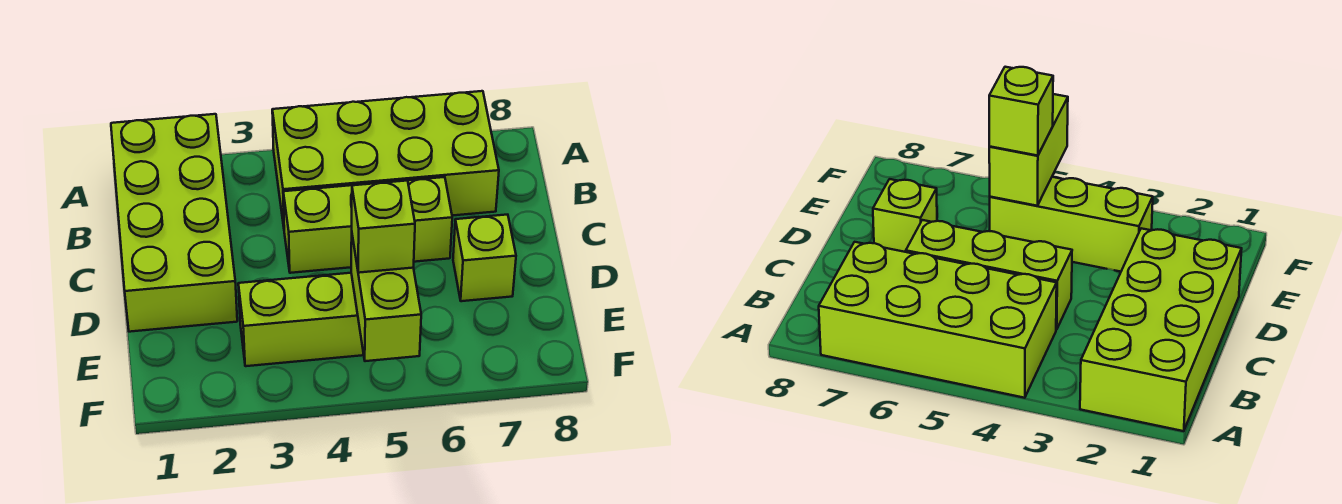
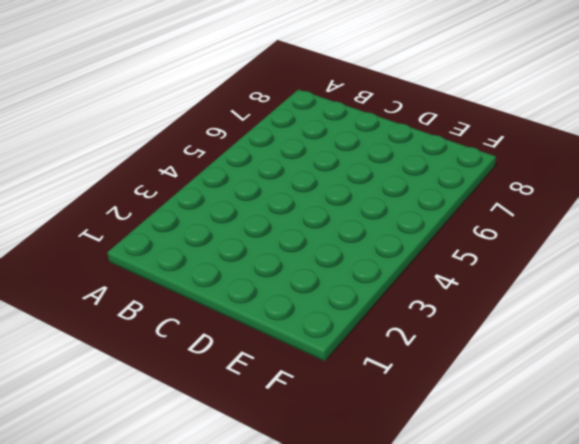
none -> lime brick A1:D2 level 1
none -> lime brick A4:B7 level 1

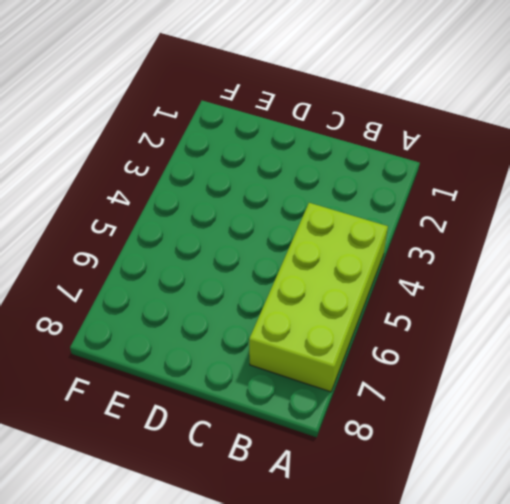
none -> lime brick A1:D2 level 1
none -> lime brick C4:C6 level 1

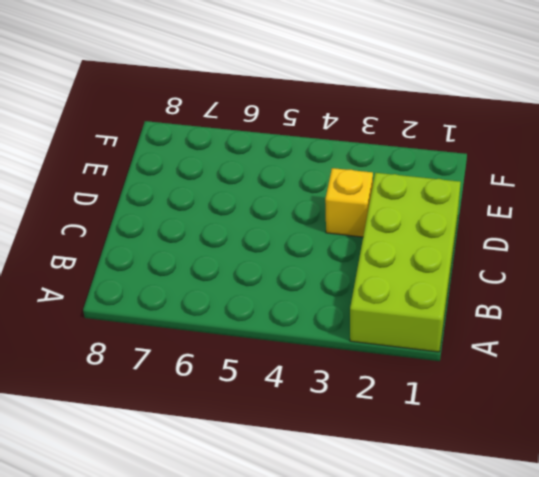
yellow brick D3 level 1 -> none
none -> lime brick A4:B7 level 1
none -> lime brick C4:C6 level 1

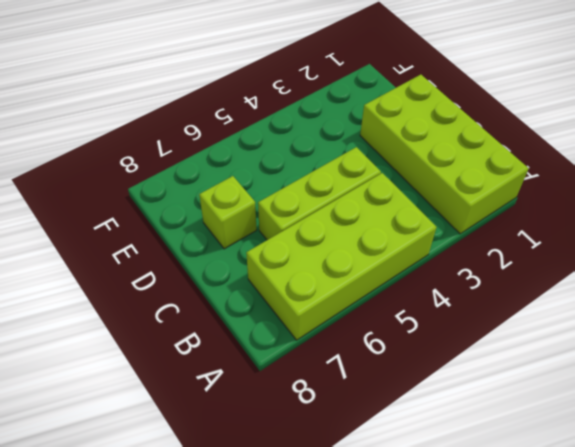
none -> lime brick E3:E5 level 1
none -> lime brick E5:F5 level 2

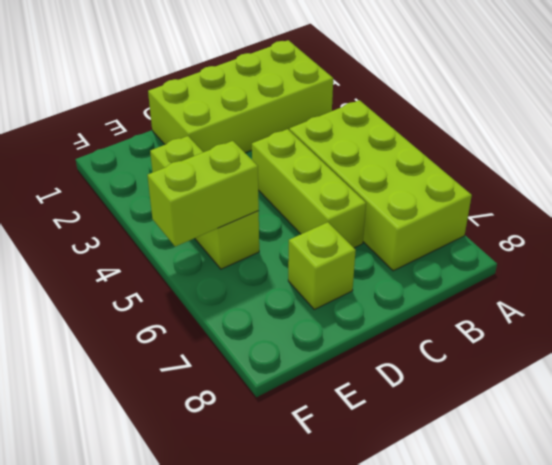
none -> lime brick E5 level 3

